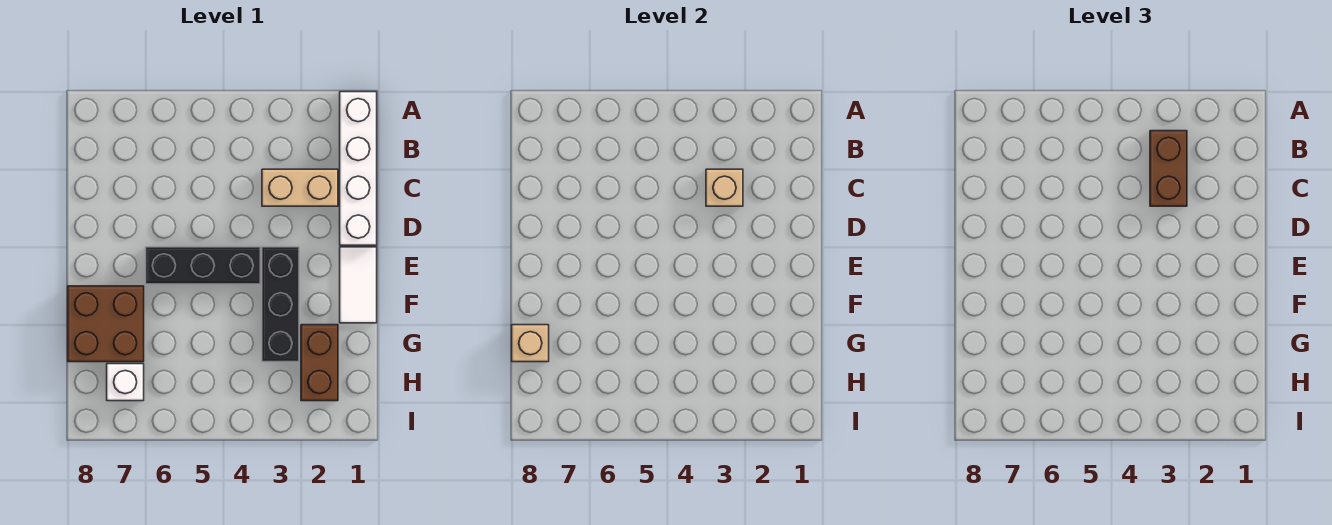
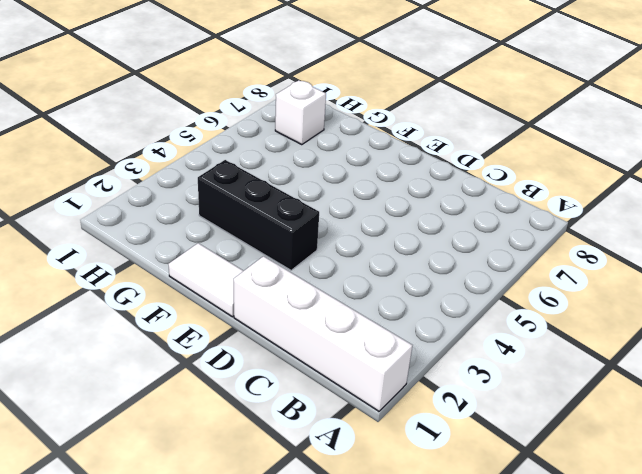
none -> tan brick C2:C3 level 1
none -> black brick E4:E6 level 1

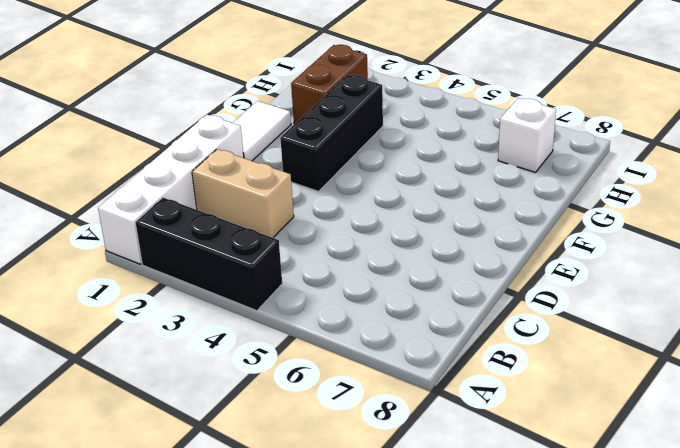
black brick A2:A4 level 1 -> black brick E4:E6 level 1
none -> brown brick F7:G8 level 1
none -> tan brick C3 level 2

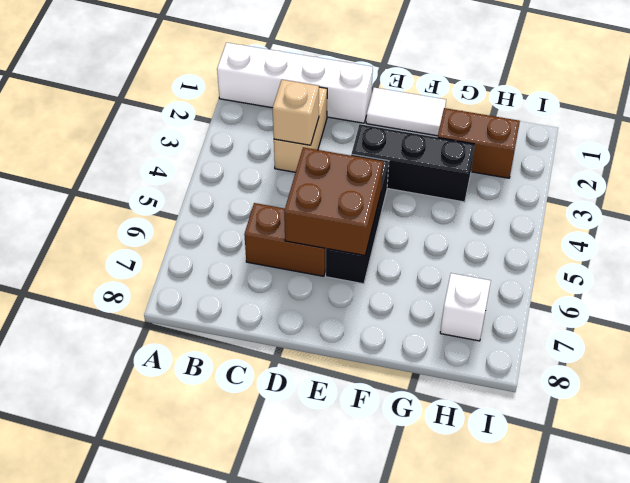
brown brick C6:D6 level 1 -> brown brick B3:C3 level 3
brown brick D5:E6 level 2 -> brown brick F7:G8 level 1
none -> tan brick G8 level 2

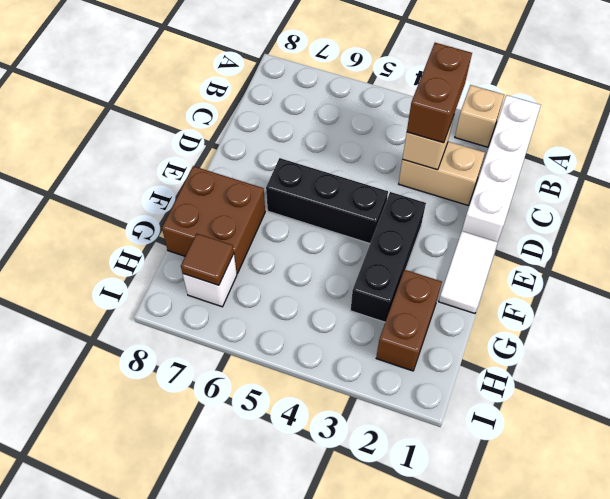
tan brick A2 level 1 -> tan brick G8 level 2
brown tile H7 level 2 -> none

